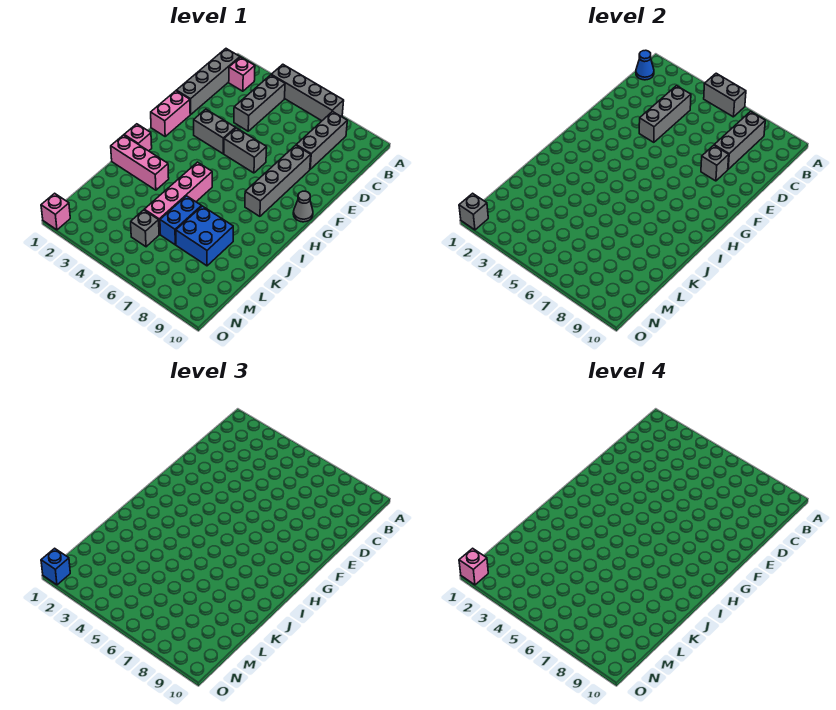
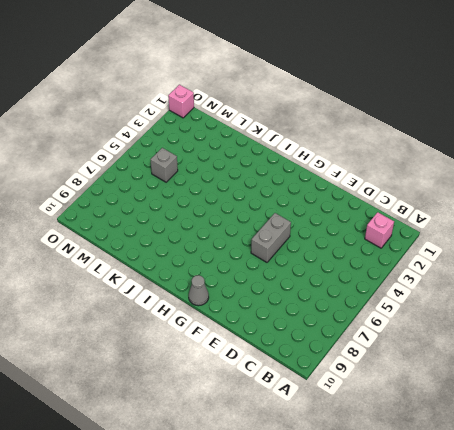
none -> grey brick A4:A7 level 1
none -> grey brick B1:E1 level 1
none -> grey brick B4:D4 level 1

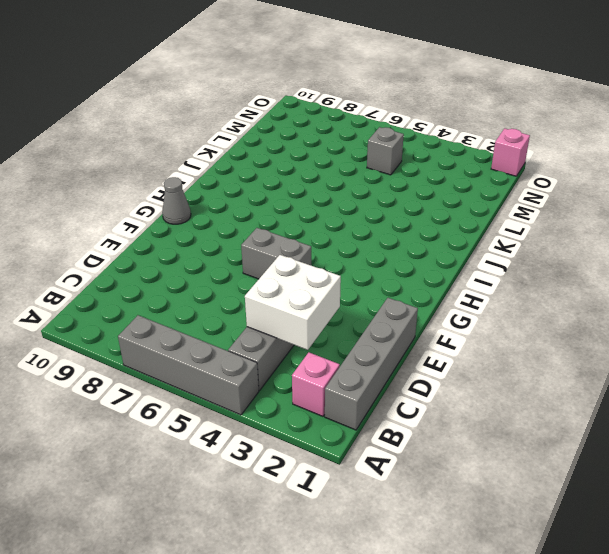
white brick C3:D4 level 2 -> grey brick C4:E4 level 2
none -> grey brick B8:D8 level 1
none -> grey brick E8:H8 level 1
none -> pink brick F1:G1 level 1

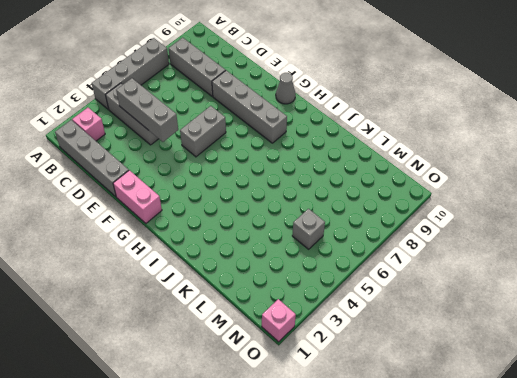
none -> grey brick F3:F4 level 1
none -> pink brick I1 level 1
none -> pink brick I5:L5 level 1

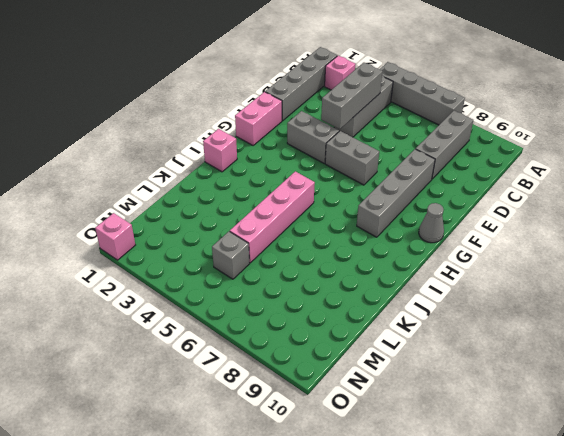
none -> pink brick J1:J3 level 1
none -> blue brick K6:L6 level 1
none -> blue brick K7:L8 level 1

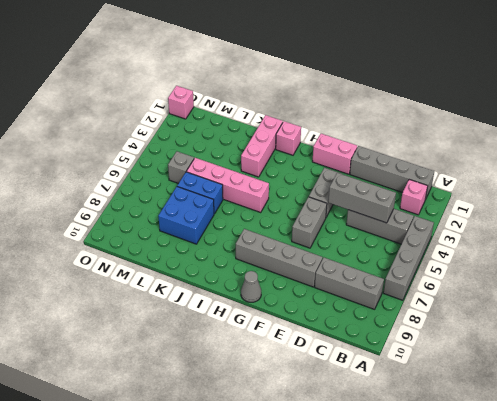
none -> grey brick A5:A6 level 2
none -> blue cone B1 level 2
none -> grey brick B8:D8 level 2

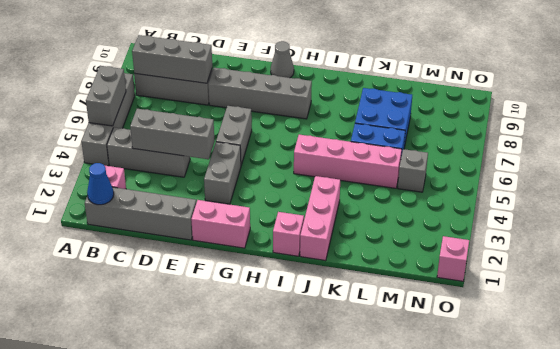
none -> grey brick E8 level 2
none -> grey brick O1 level 2
none -> blue brick O1 level 3

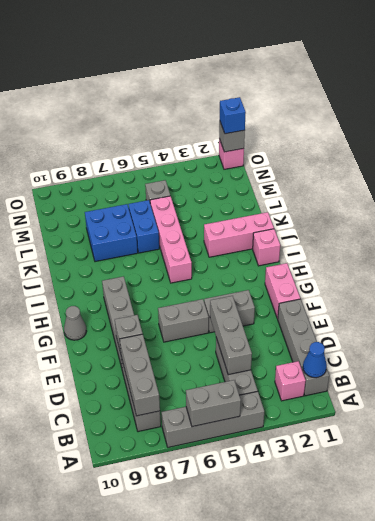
none -> pink brick O1 level 4

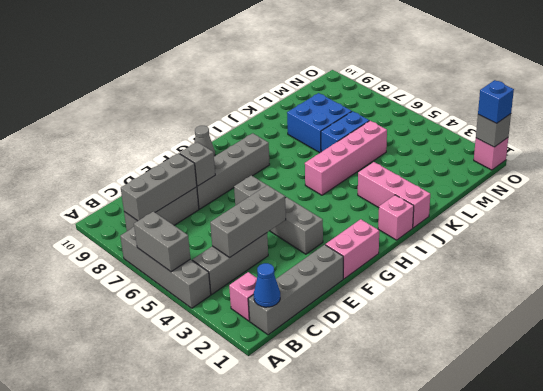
none -> grey brick M5 level 1
none -> pink brick O1 level 4

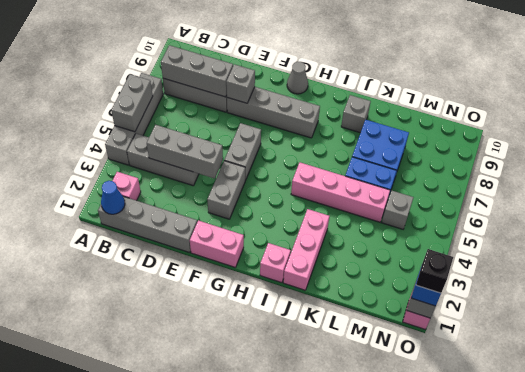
grey brick J9 level 1 -> none
black brick O1 level 4 -> pink brick O1 level 4

